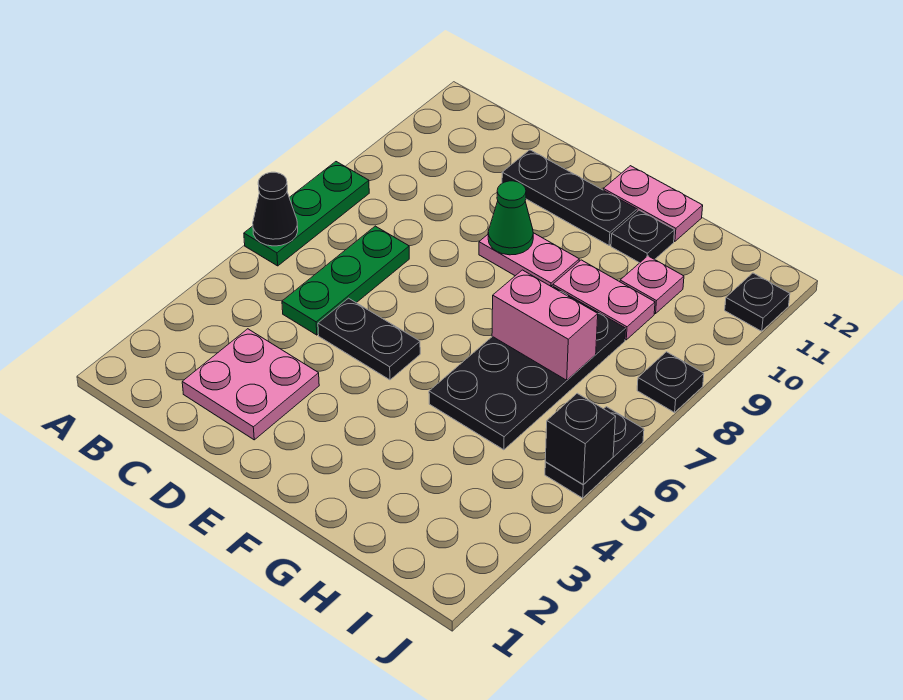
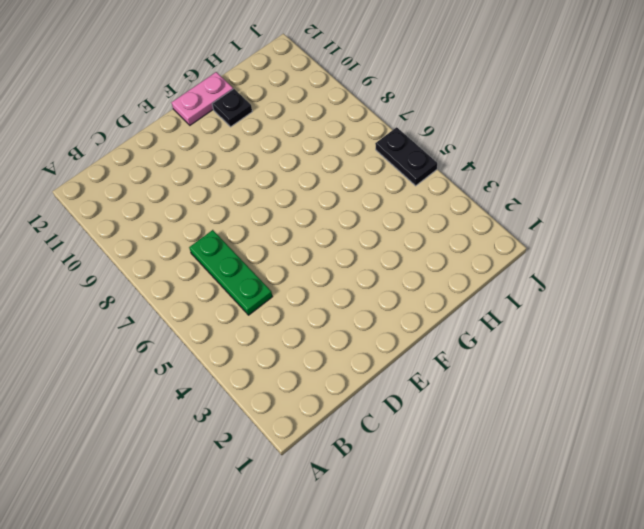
none -> green plate A6:A8 level 1
none -> pink plate C2:D3 level 1
none -> black plate D5:E5 level 1

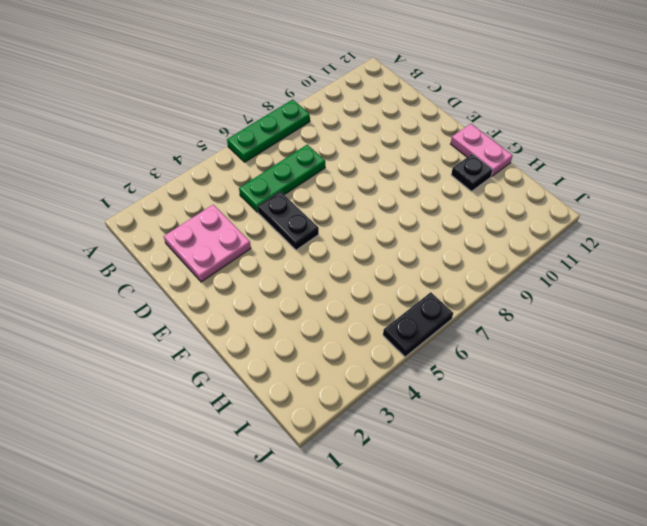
none -> black plate D11:F11 level 1
none -> pink plate E9:F9 level 1
none -> black plate G5:H8 level 1

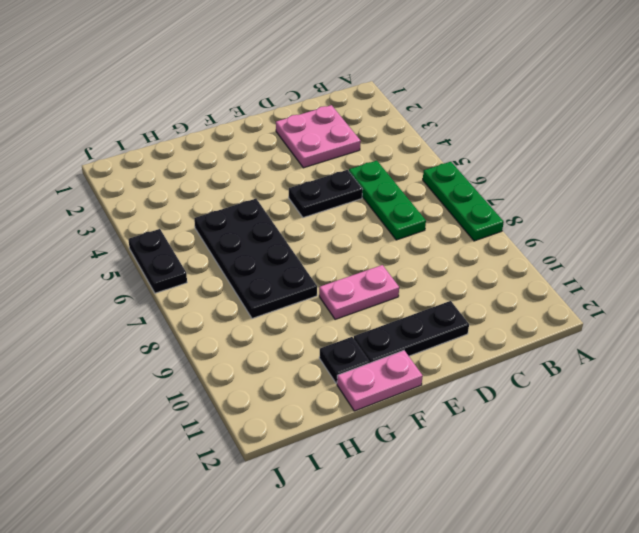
none -> pink plate G9:H9 level 1
none -> pink plate H10 level 1
none -> black plate J8 level 1

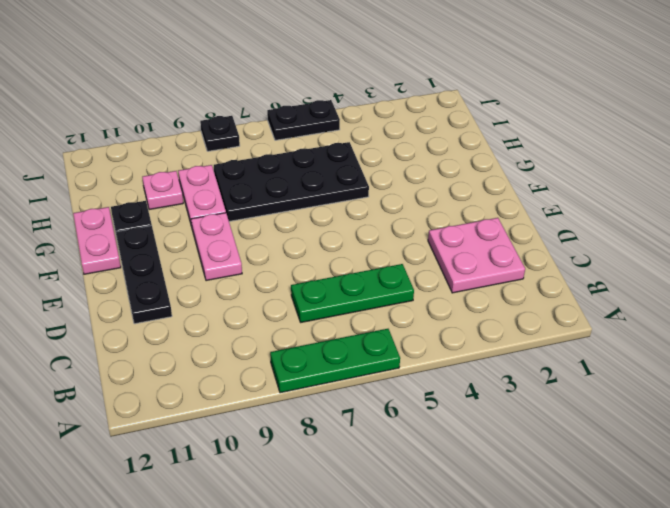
none -> black plate D5:E5 level 1
none -> black plate J11 level 1
none -> black cone A6 level 2

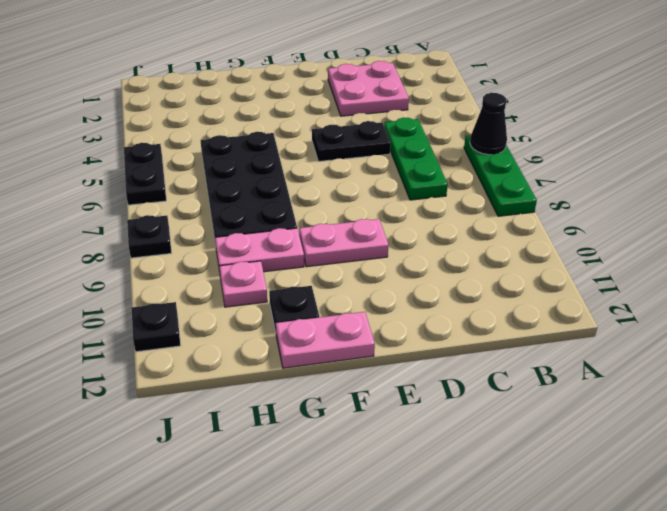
none -> black plate D11:F11 level 1
none -> green cone E9 level 2
none -> pink brick G7:H7 level 2

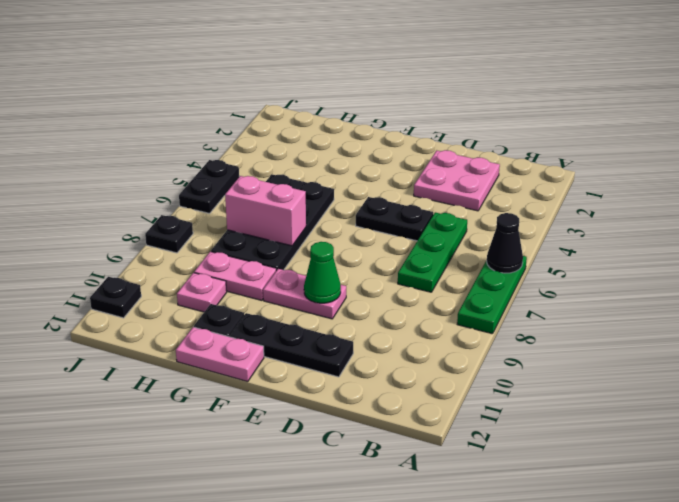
none -> black brick J5 level 2

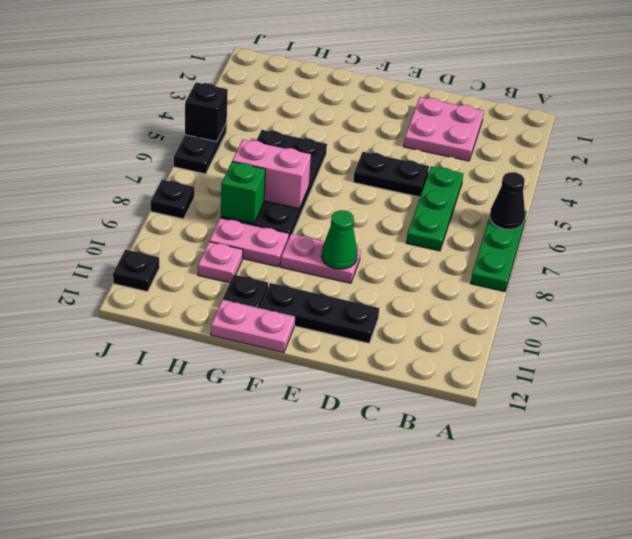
green brick H8 level 2 -> none

